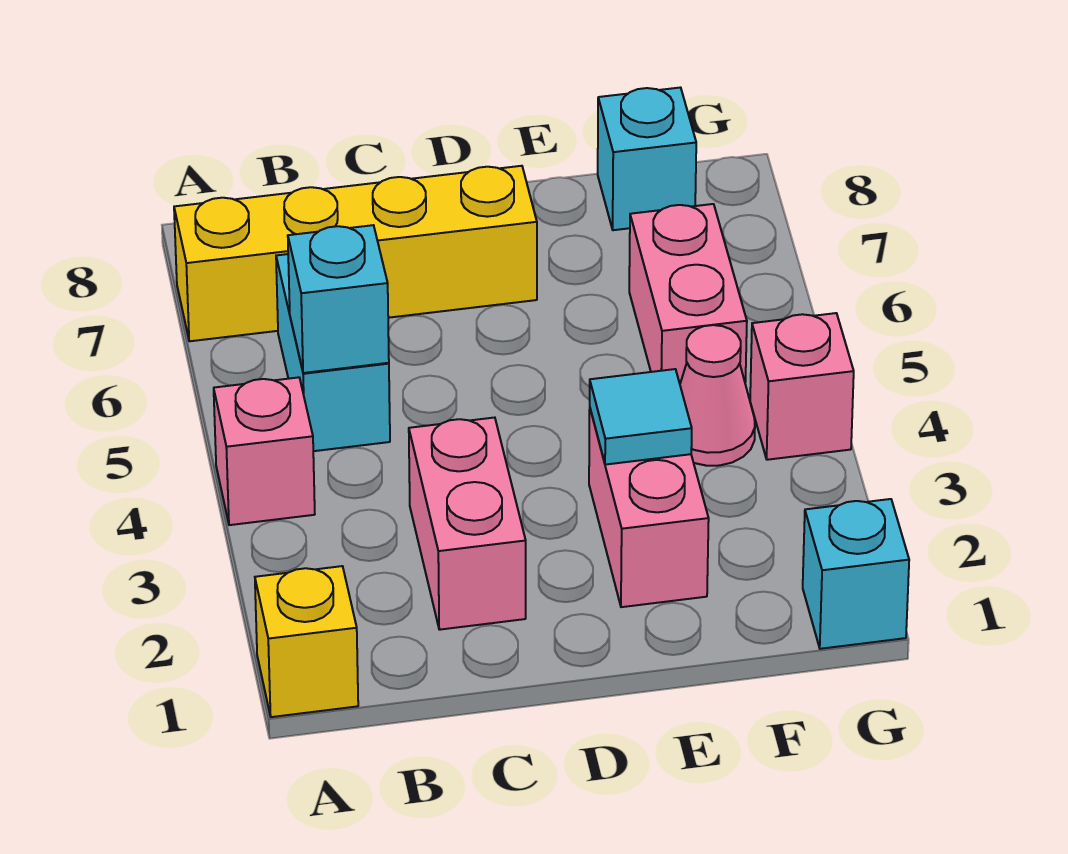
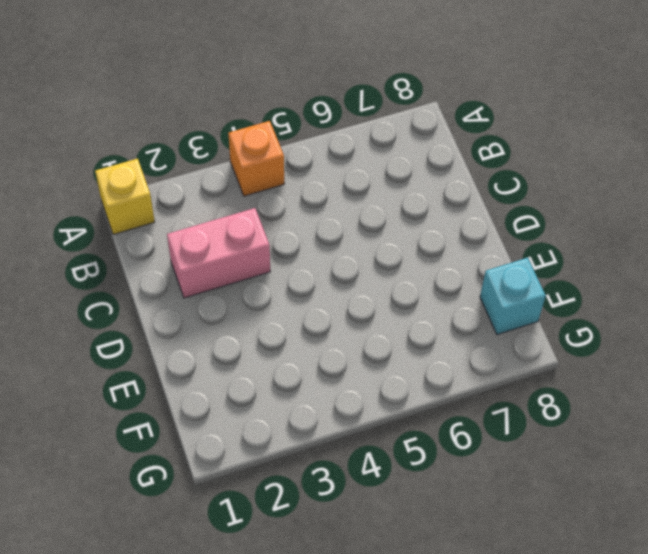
orange brick A4 level 1 -> pink brick A4 level 1
none -> yellow brick A7:D7 level 1
none -> cyan brick B5:B6 level 1
none -> pink brick E2:E3 level 1

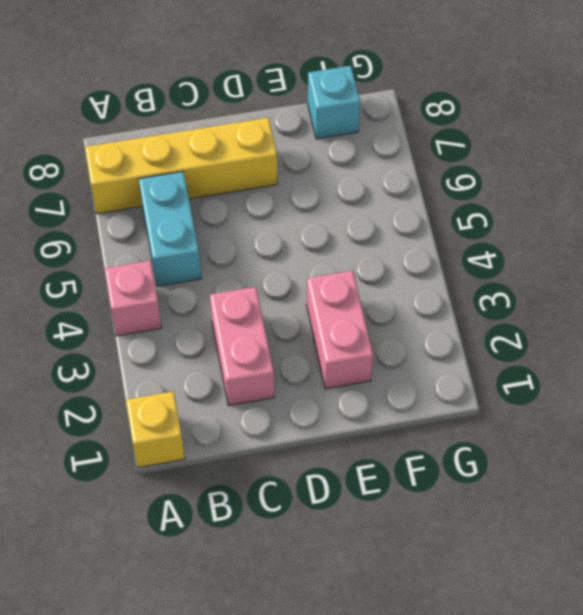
none -> pink cone F4 level 1
none -> pink brick F5:F6 level 1
none -> cyan brick G1 level 1

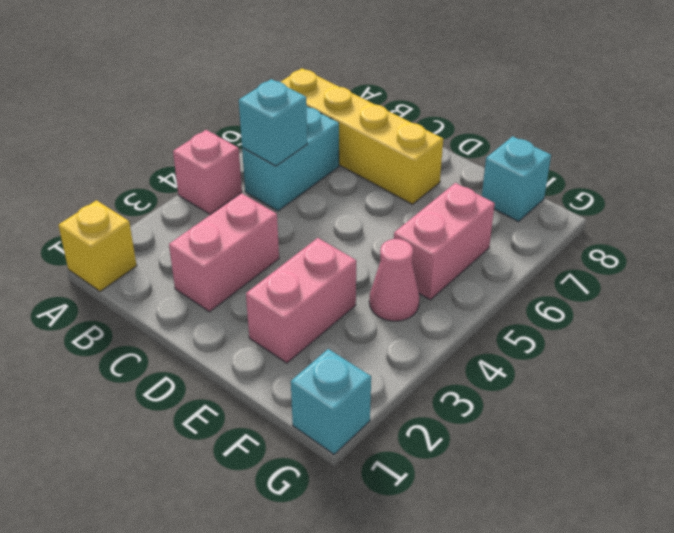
none -> pink brick G4 level 1
none -> cyan tile E3 level 2

